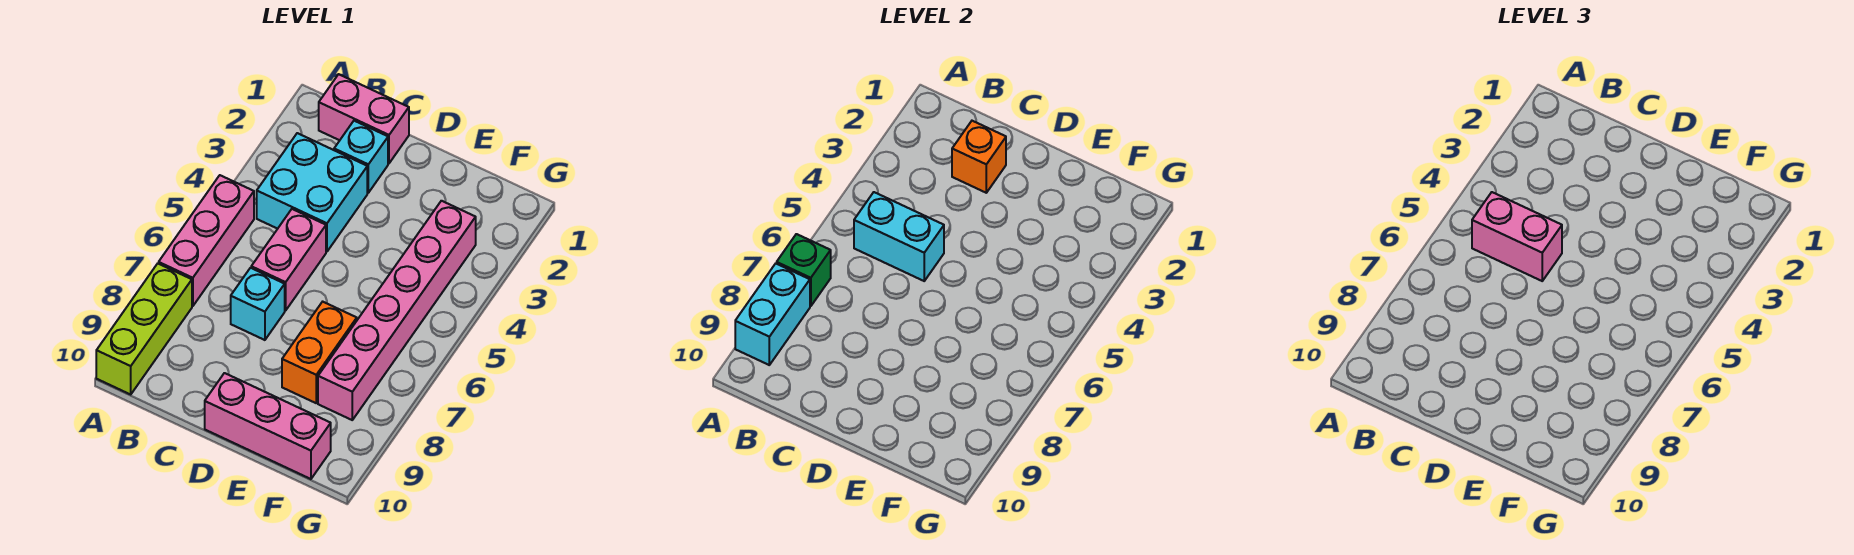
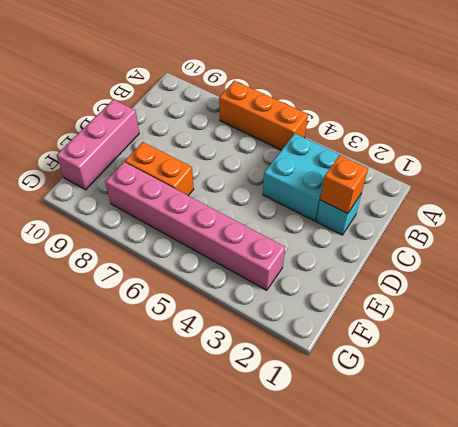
orange brick A5:A7 level 1 -> pink brick A5:A7 level 1
none -> lime brick A8:A10 level 1
none -> pink brick B1:C1 level 1
none -> pink brick C5:C6 level 1

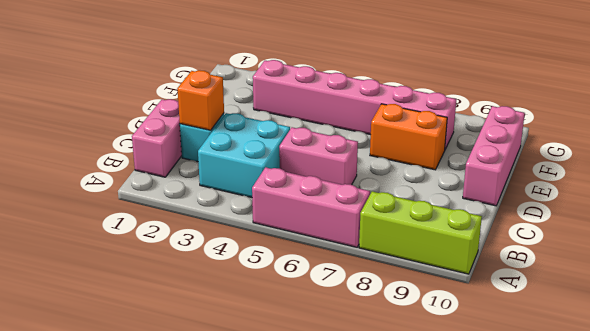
none -> cyan brick C7 level 1
none -> green brick A7 level 2
none -> cyan brick A8:A9 level 2

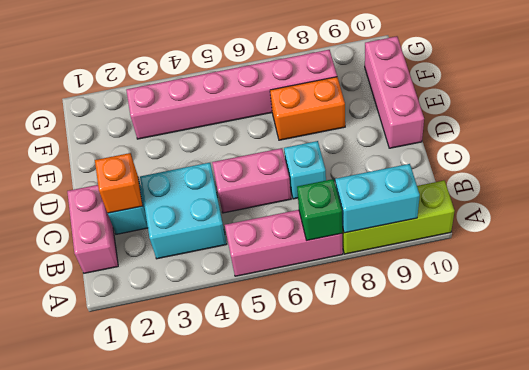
none -> cyan brick B5:C5 level 2
none -> pink brick B5:C5 level 3

